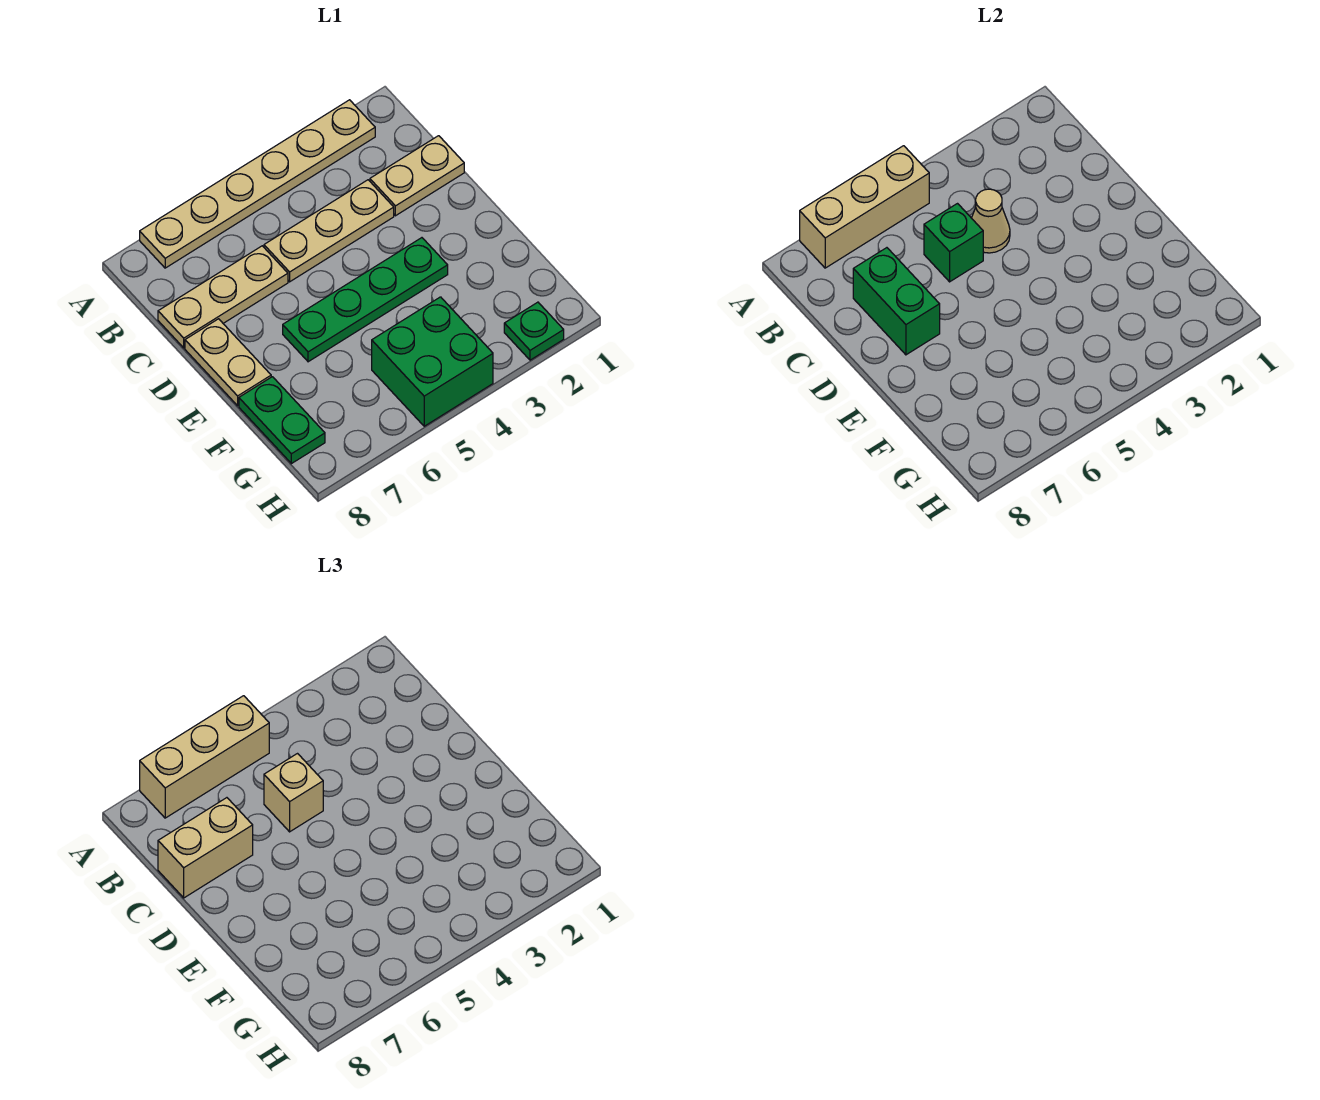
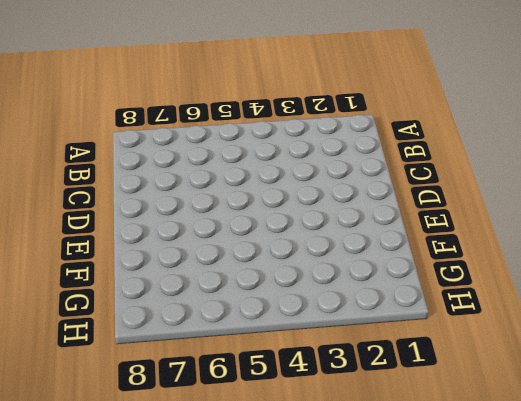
none -> tan plate A2:A7 level 1
none -> tan plate C1:C2 level 1
none -> tan plate C3:C5 level 1

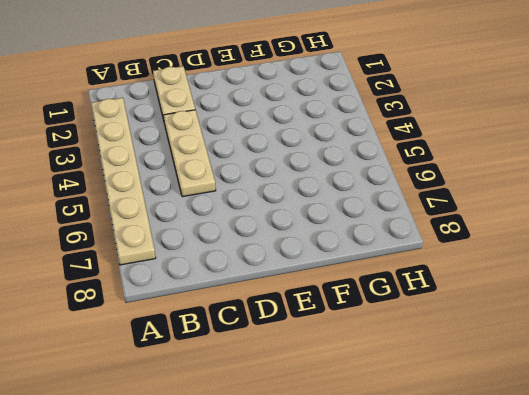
none -> tan plate C6:C8 level 1
none -> tan plate D8:E8 level 1
none -> green plate E3:E6 level 1

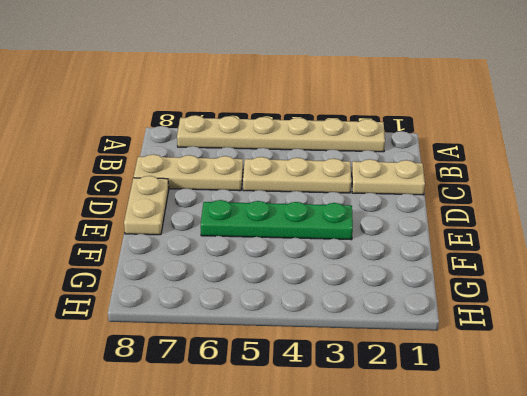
none -> green plate F8:G8 level 1
none -> green brick G4:H5 level 1
none -> green plate H2 level 1

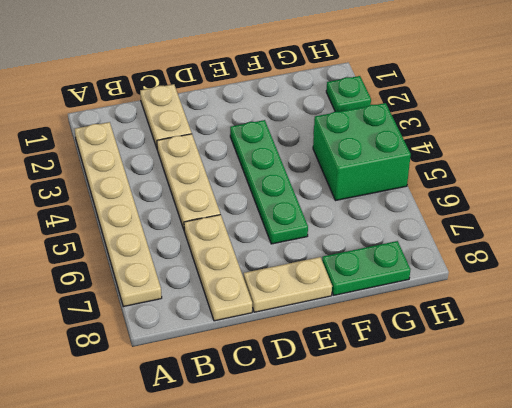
none -> tan brick A5:A7 level 2
none -> tan cone C4 level 2
none -> green brick C5 level 2

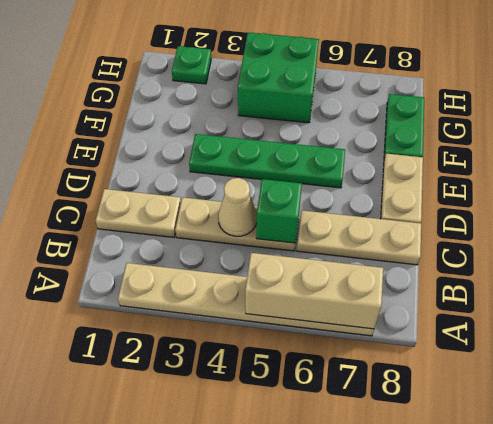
none -> green brick C7:D7 level 2
none -> tan brick A5:A7 level 3
none -> tan brick C5 level 3

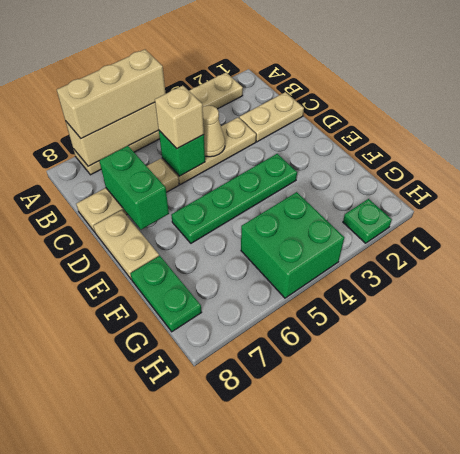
none -> tan brick C7:C8 level 3

